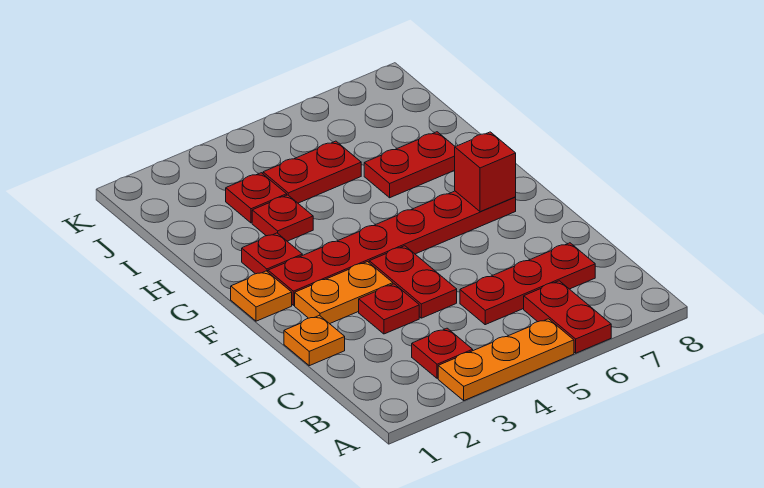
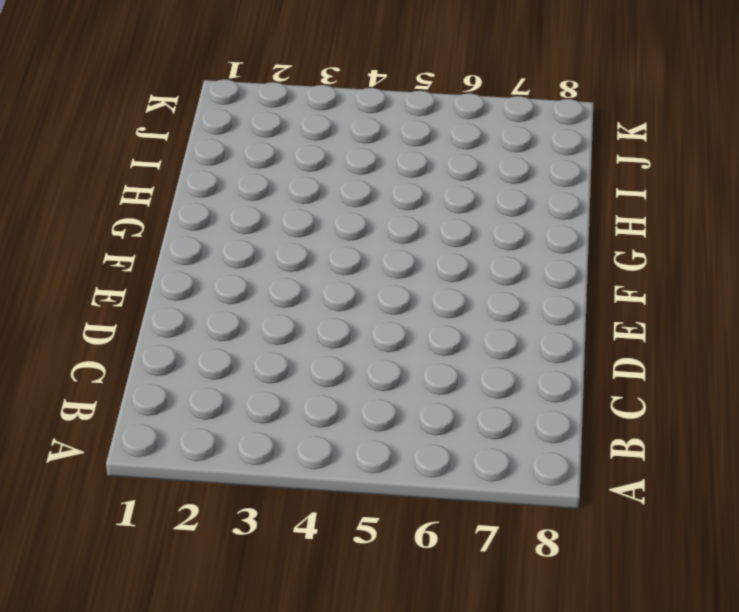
none -> orange plate A3:A5 level 1
none -> red plate A6:B6 level 1
none -> red plate B3 level 1

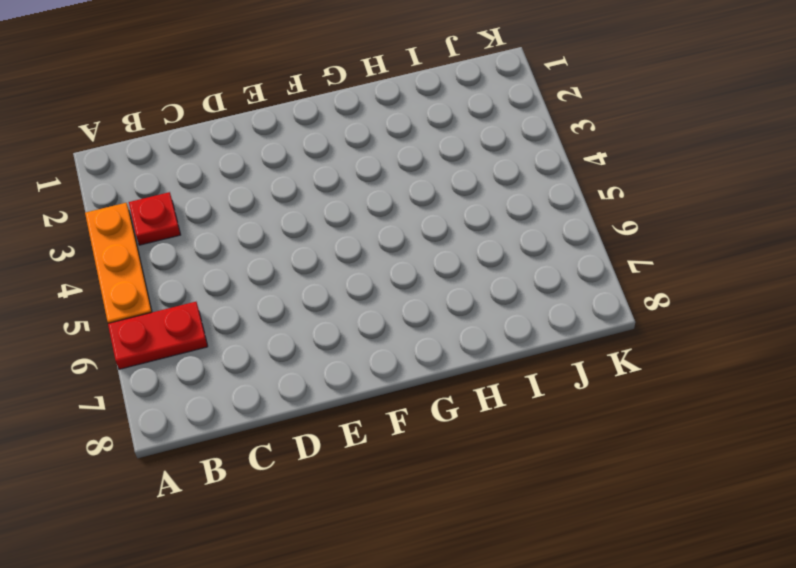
none -> red plate C5:C7 level 1
none -> orange plate D1 level 1
none -> red plate D3 level 1

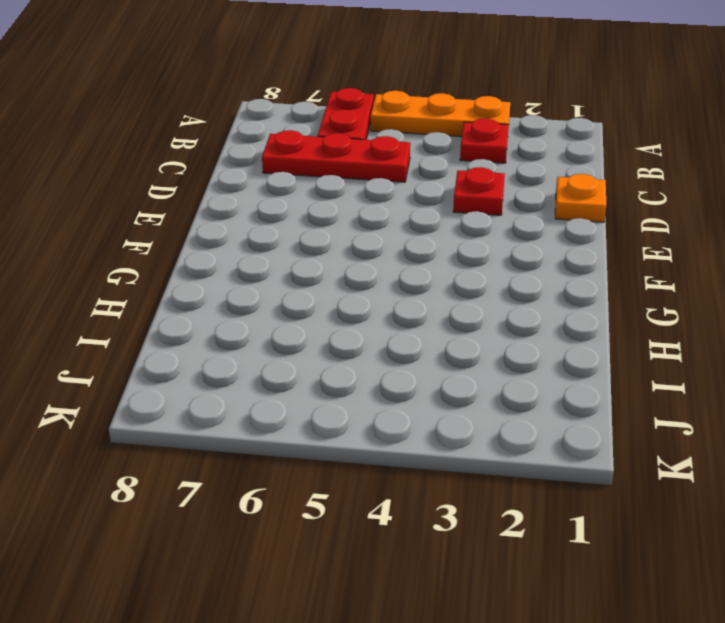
none -> red plate D4:E4 level 1
none -> orange plate E2:E3 level 1
none -> orange plate F1 level 1

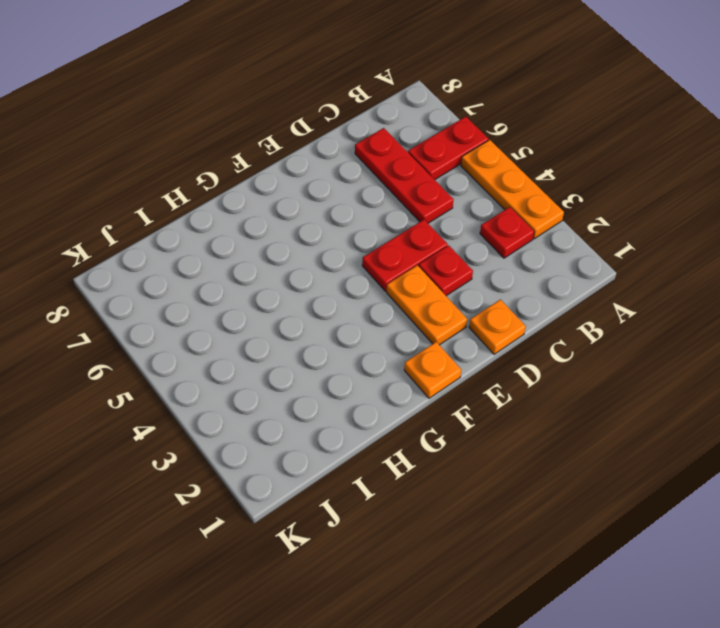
none -> red plate F2:F7 level 1
none -> red plate G2 level 1
none -> red plate H3 level 1

